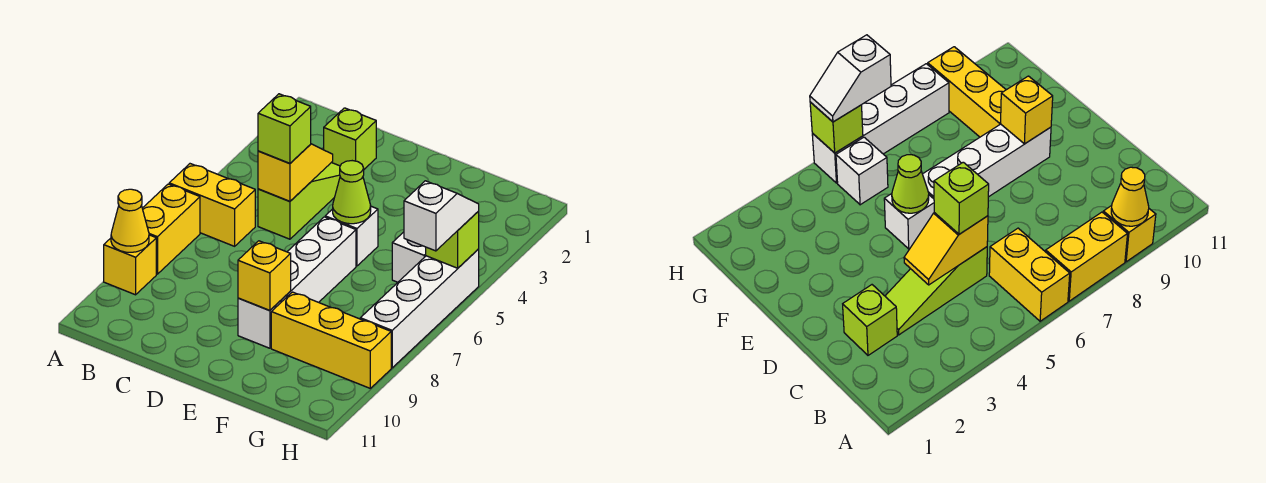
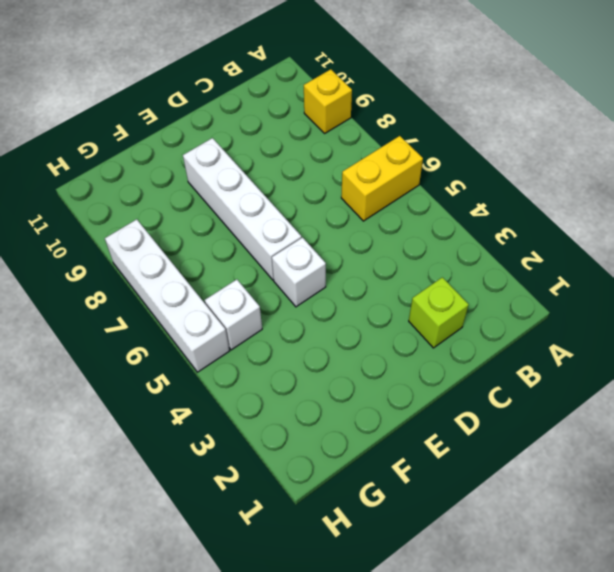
none -> yellow brick A7:A8 level 1
none -> lime slope C3:C5 level 1 top 5
none -> yellow brick F9:H9 level 1

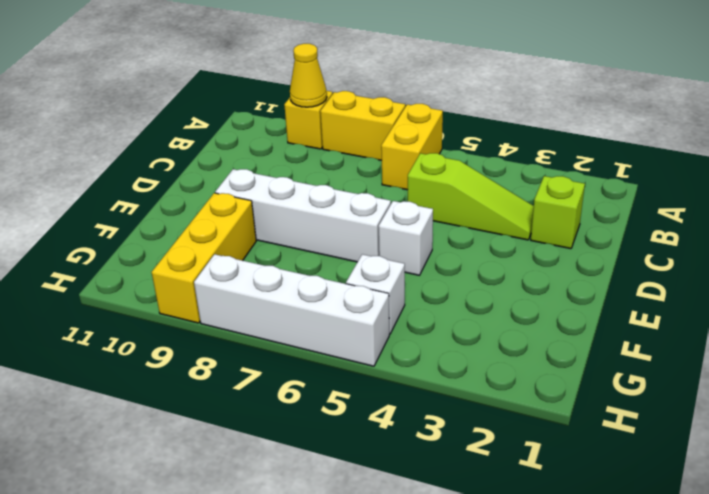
none -> yellow slope C4:C5 level 2 top 5
none -> lime cone E5 level 2
none -> yellow brick E9 level 2

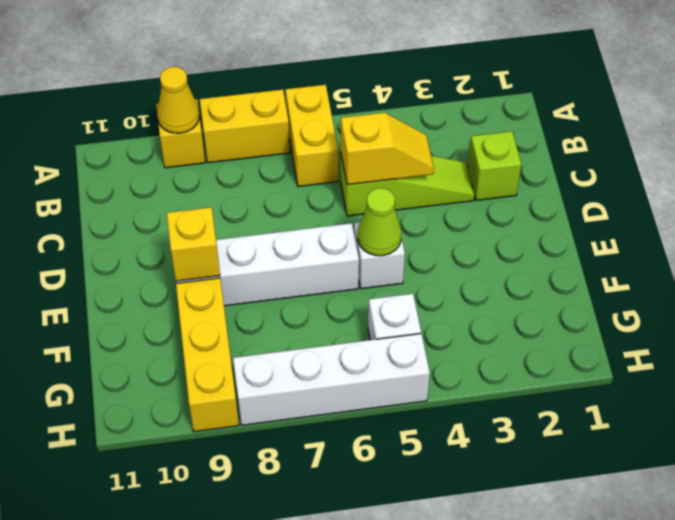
none -> lime brick H5 level 2
none -> lime brick C5 level 3
none -> white slope H5:H6 level 3 top 6

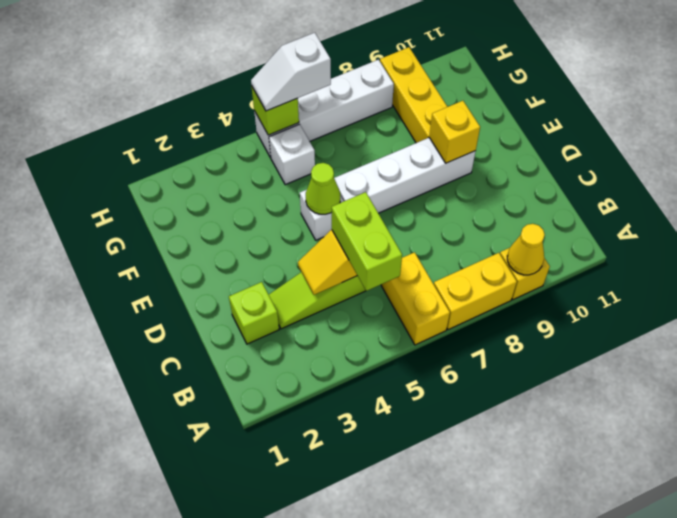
lime brick B5:C5 level 3 -> lime brick C5 level 3

